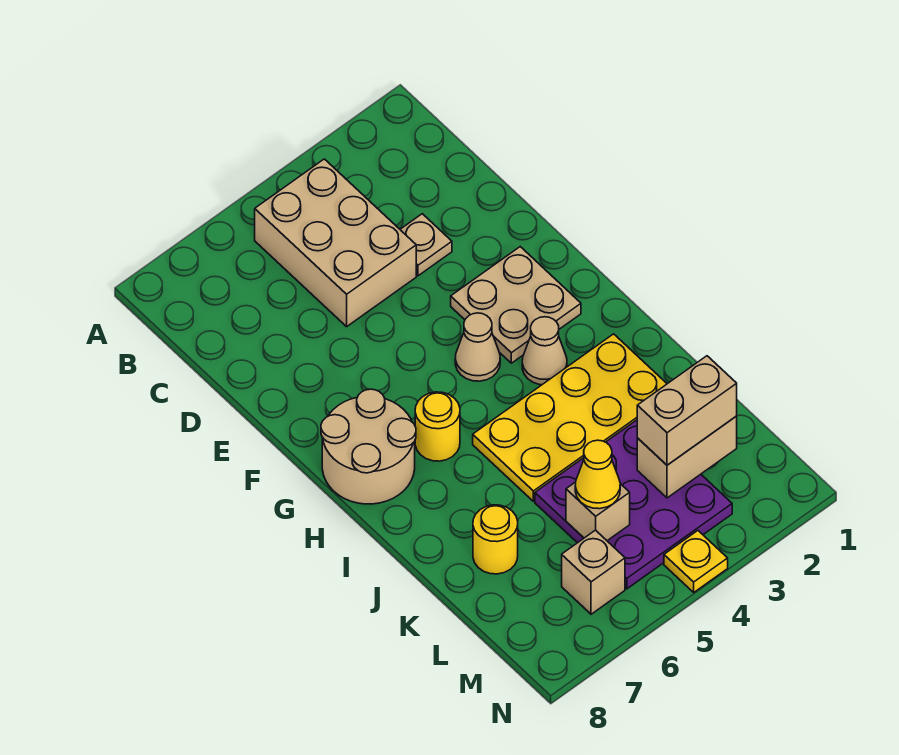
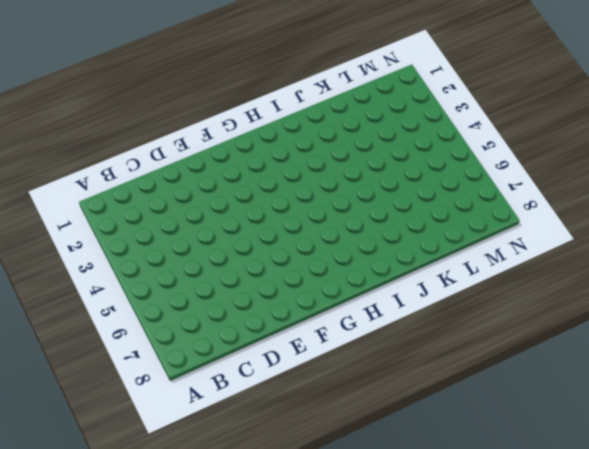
none -> tan brick B4:D5 level 1
none -> tan plate D3 level 1
none -> tan plate F2:G3 level 1

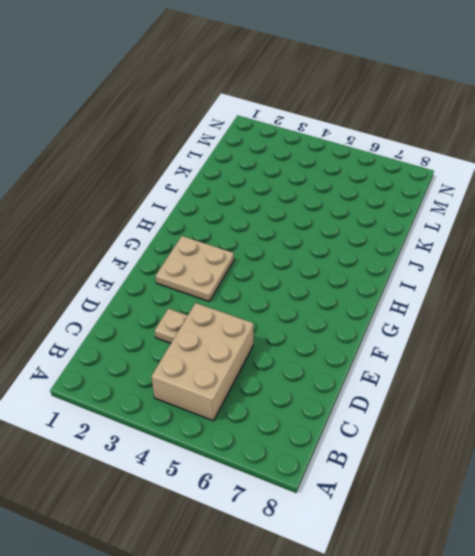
none -> tan cone G4 level 1
none -> tan round brick G7:H8 level 1
none -> tan cone H3 level 1

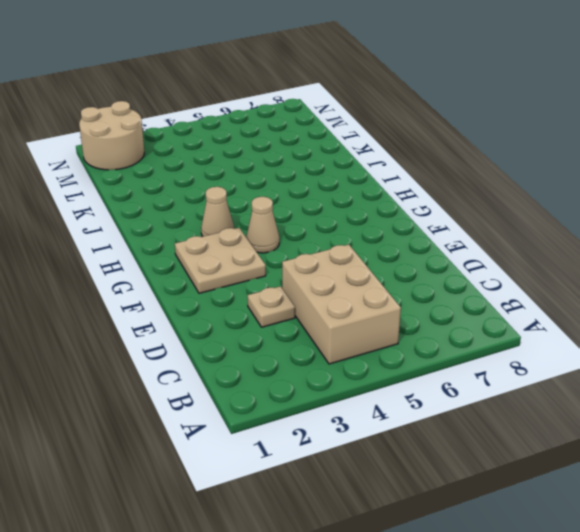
tan round brick M1:N2 level 1 -> tan round brick G7:H8 level 1
none -> yellow round brick H6 level 1
none -> yellow plate I2:J5 level 1
none -> purple plate K3:M5 level 1

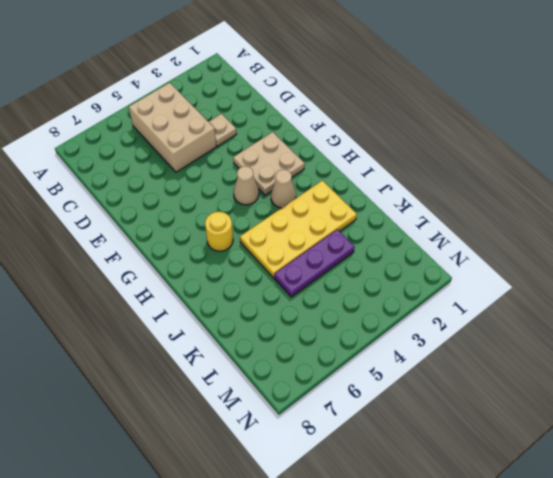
purple plate K3:K5 level 1 -> purple plate K3:M5 level 1
none -> tan round brick G7:H8 level 1
none -> yellow round brick K7 level 1
none -> tan brick M6 level 1

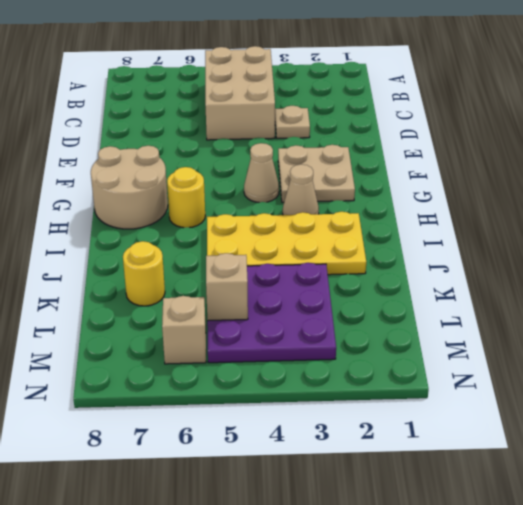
none -> yellow plate N4 level 1
none -> tan brick L2:L3 level 2
none -> tan brick L2:L3 level 3

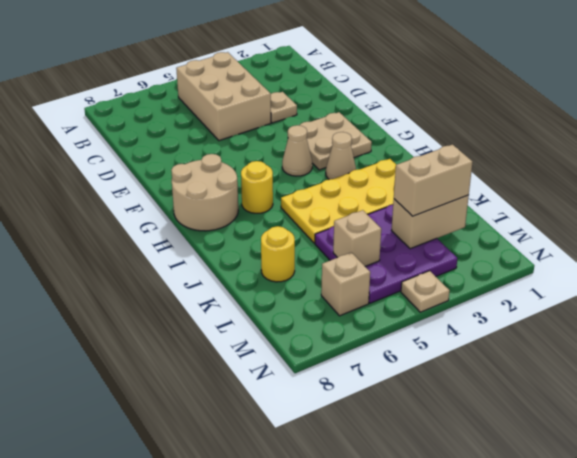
tan plate N4 level 1 -> yellow plate N4 level 1
none -> yellow cone L5 level 3

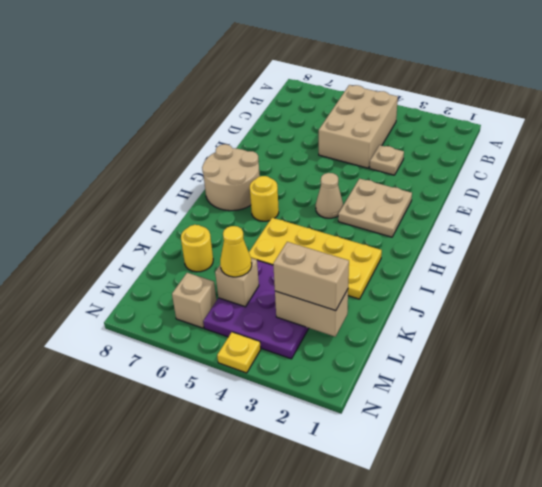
none -> tan cone H3 level 1

